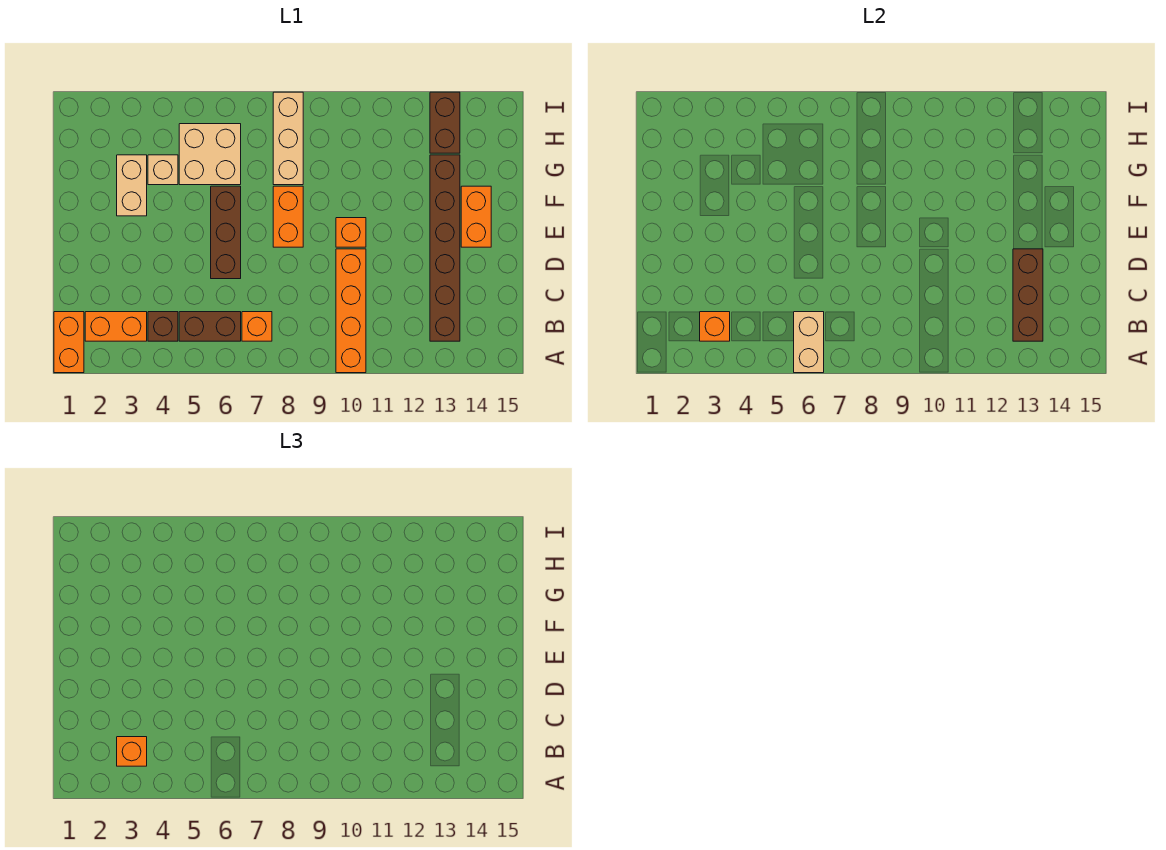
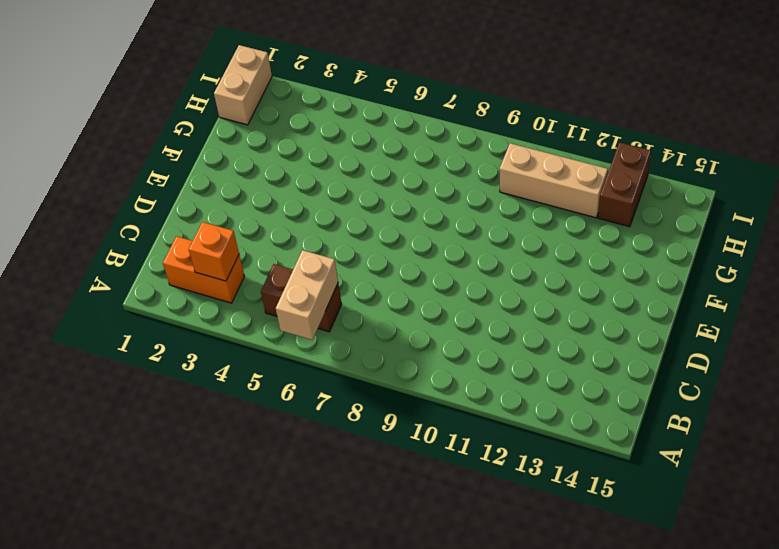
tan brick H1:I1 level 1 -> tan brick F3:G3 level 1
tan brick H10:H12 level 1 -> tan brick G8:I8 level 1
none -> orange brick A1:B1 level 1
none -> orange brick A10:D10 level 1
none -> brown brick B4 level 1

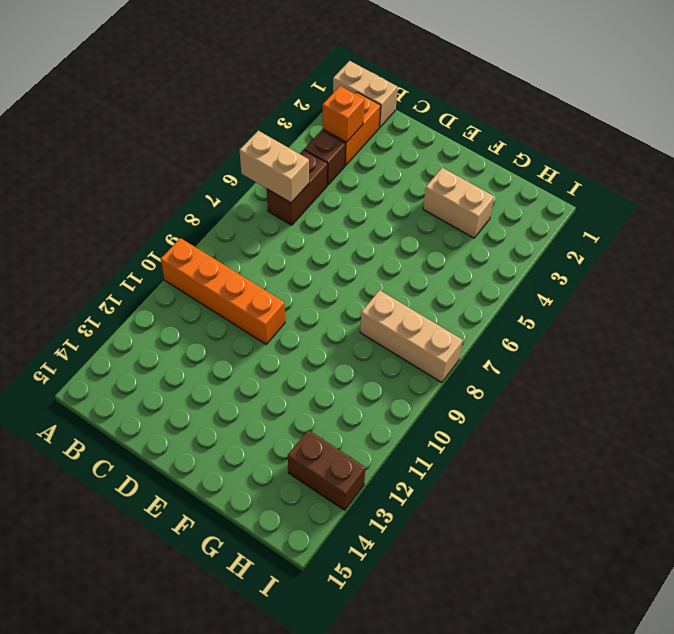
tan brick A1:B1 level 1 -> orange brick A1:B1 level 1
none -> orange brick B7 level 1
none -> brown brick B13:G13 level 1
none -> brown brick D6:F6 level 1

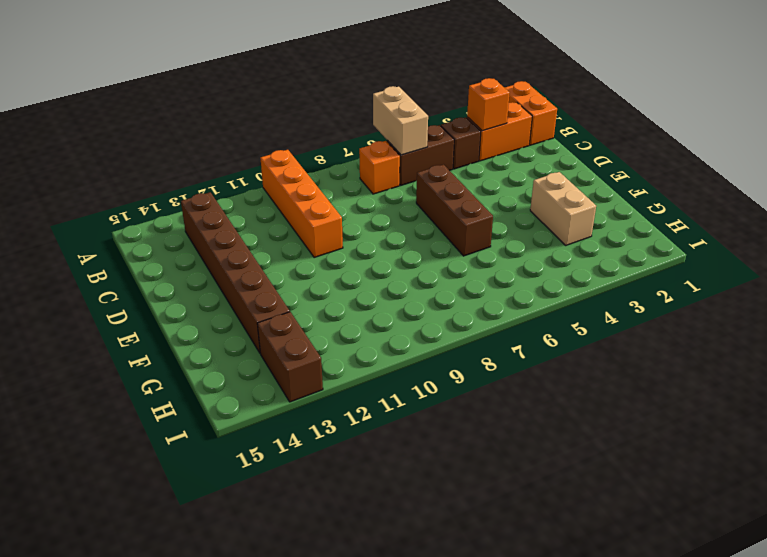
none -> orange brick E8:F8 level 1
none -> orange brick E10 level 1
none -> orange brick E14:F14 level 1

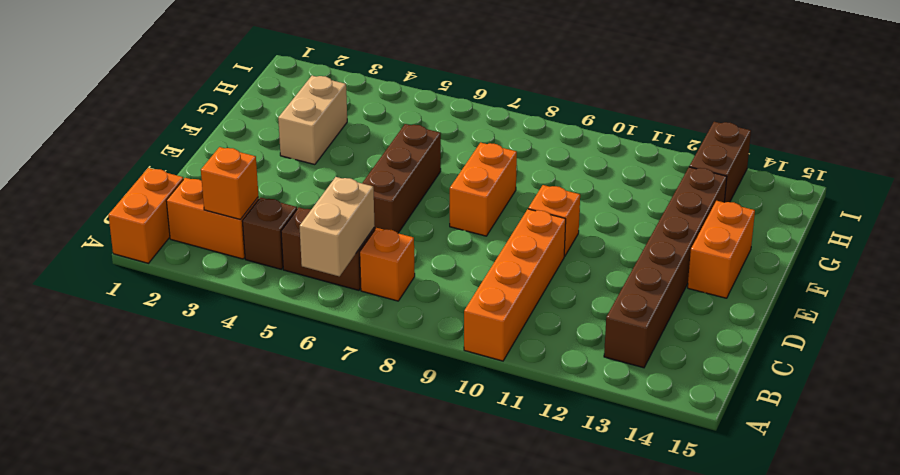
none -> tan brick G4 level 1
none -> tan brick G5:H6 level 1
none -> tan brick G8:I8 level 1

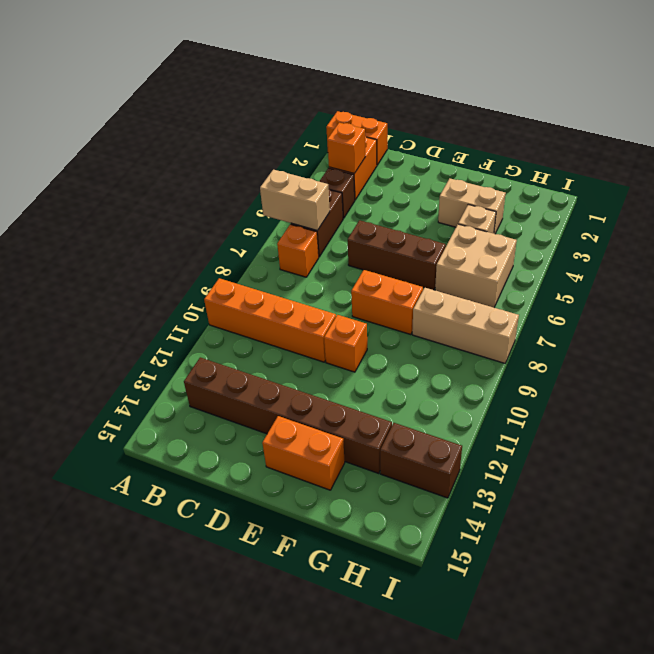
none -> brown brick B13:D13 level 2
none -> orange brick B3 level 3

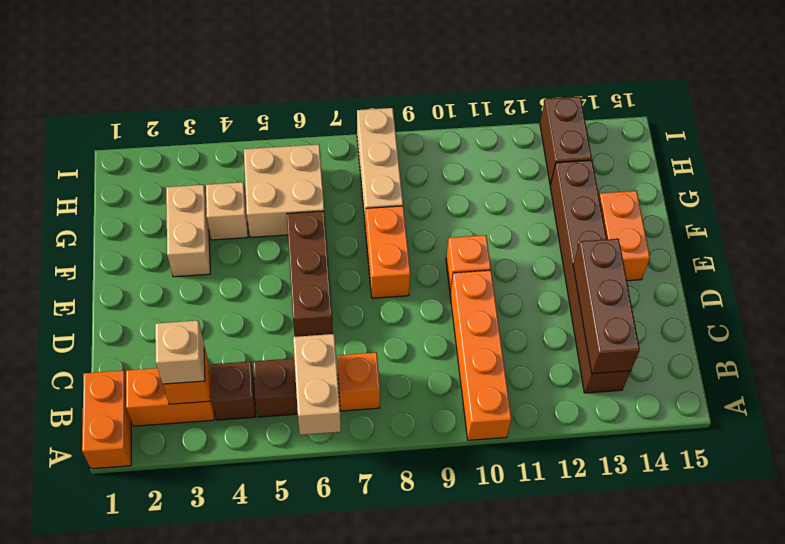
tan brick B3 level 3 -> orange brick B3 level 3

